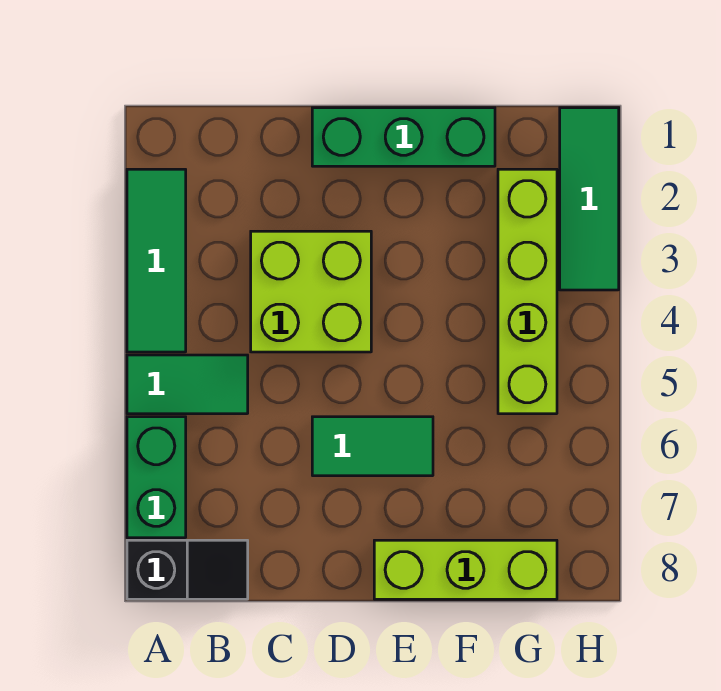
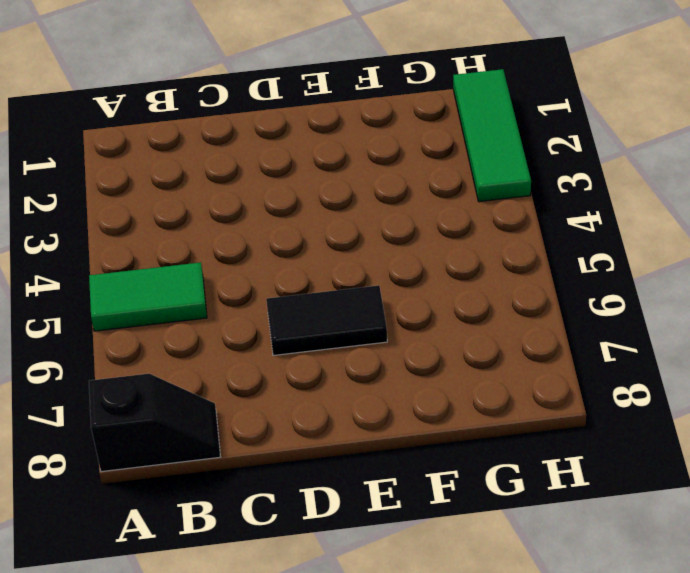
black tile D6:E6 level 1 -> green tile D6:E6 level 1
none -> green tile A2:A4 level 1
none -> green brick A6:A7 level 1

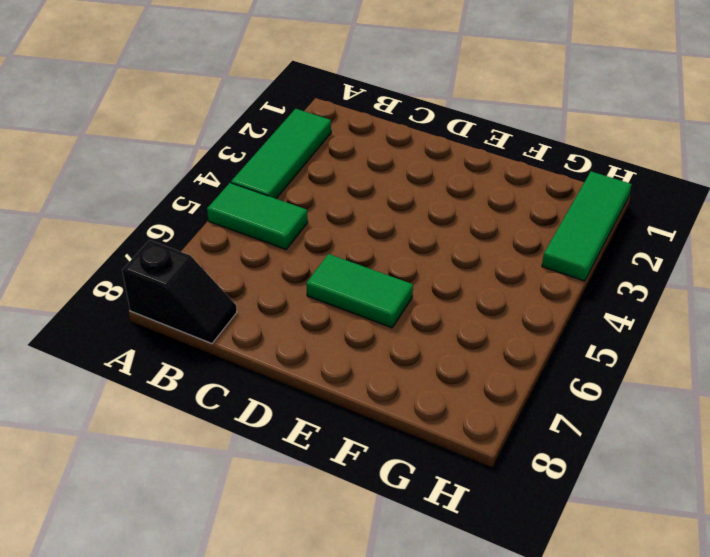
none -> green brick A6:A7 level 1
none -> lime brick C3:D4 level 1

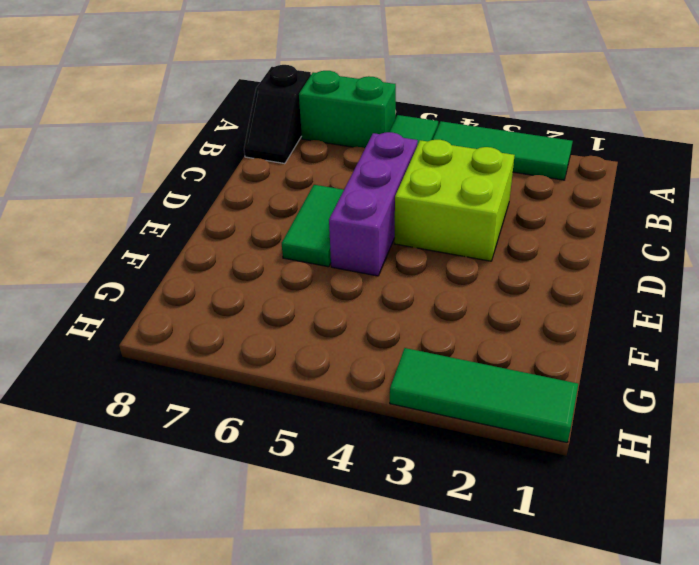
purple brick C5:E5 level 1 -> none
none -> green brick D1:F1 level 1
none -> lime brick E8:G8 level 1

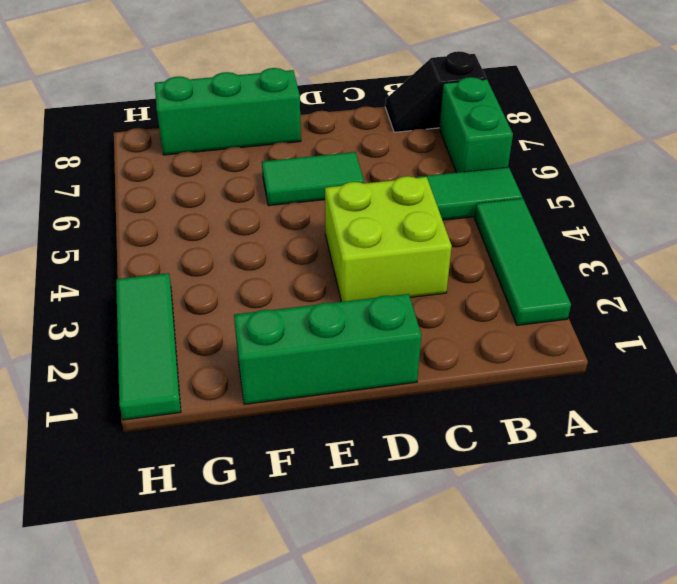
green brick E8:G8 level 1 -> lime brick E8:G8 level 1
none -> lime brick G2:G5 level 1

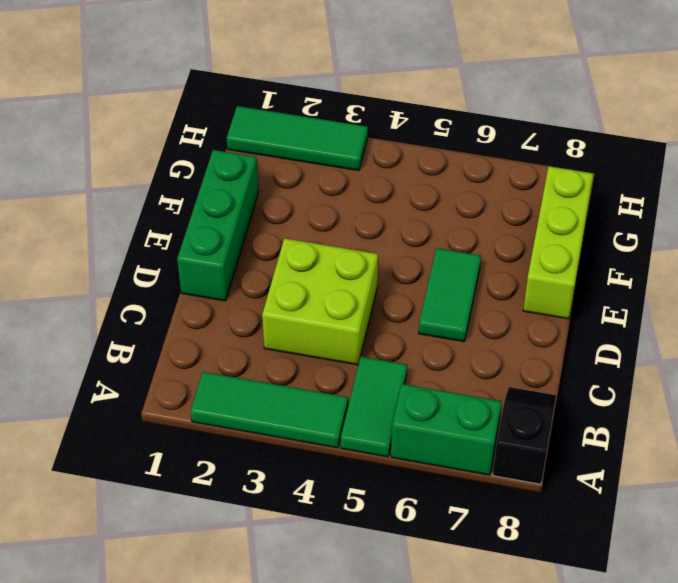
none -> lime brick G2:G5 level 1

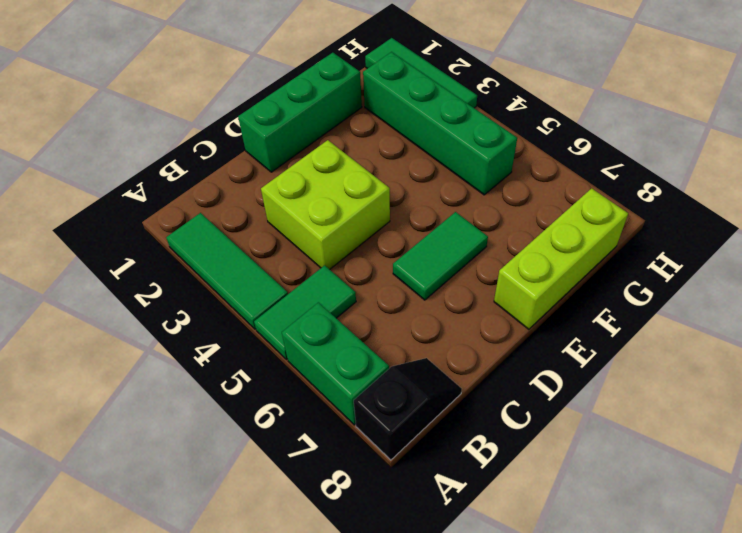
green brick G2:G5 level 1 -> lime brick G2:G5 level 1

